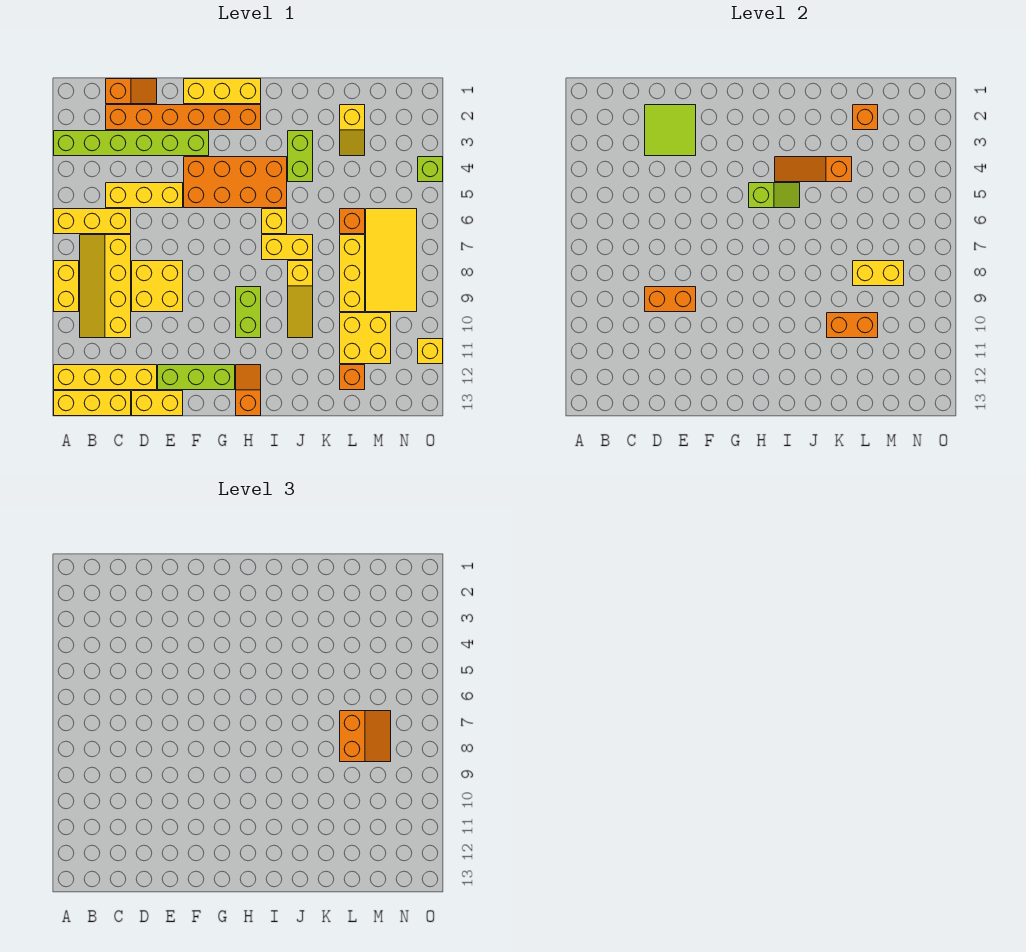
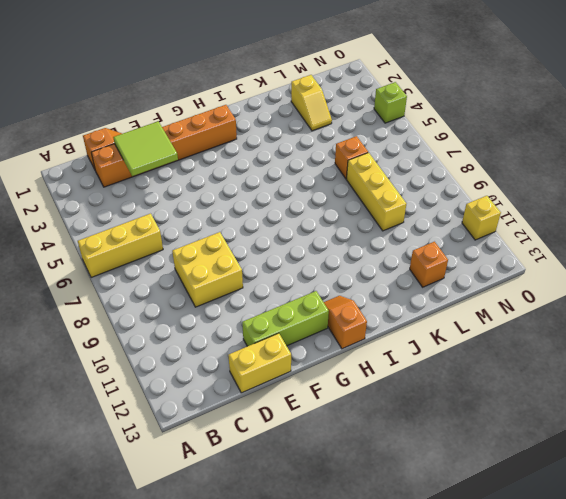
none -> lime brick A3:F3 level 1
none -> yellow brick A8:A9 level 1
none -> yellow brick A12:D12 level 1
none -> yellow brick A13:C13 level 1

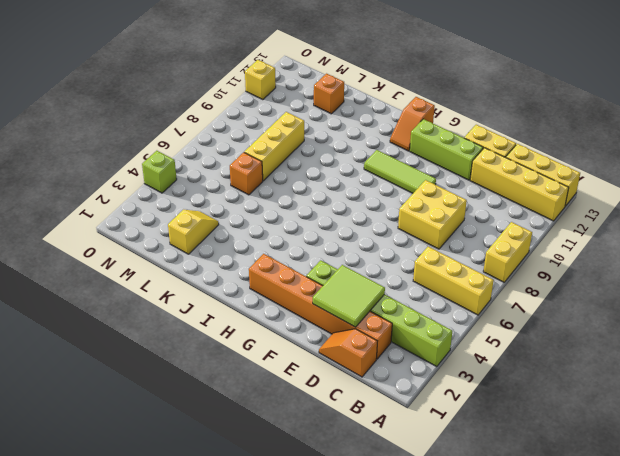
lime tile F10:H10 level 1 -> lime brick H9:H10 level 1
none -> yellow slope B7:C10 level 1 top C
none -> yellow brick C5:E5 level 1
none -> yellow brick F1:H1 level 1
none -> orange brick F4:I5 level 1

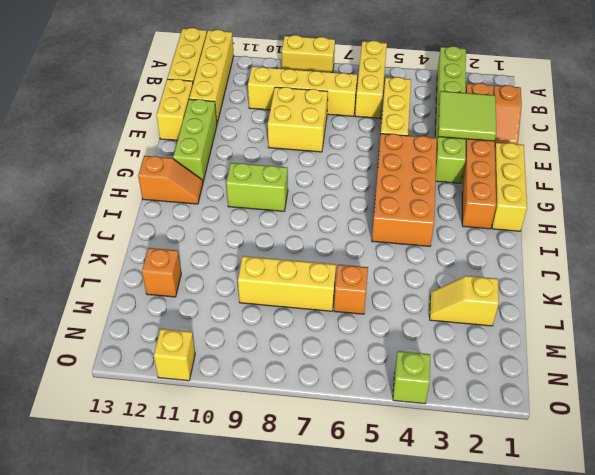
none -> yellow brick I6 level 1
none -> yellow brick I7:J7 level 1
none -> lime brick J3:J4 level 1
none -> yellow slope J8:J10 level 1 top 8

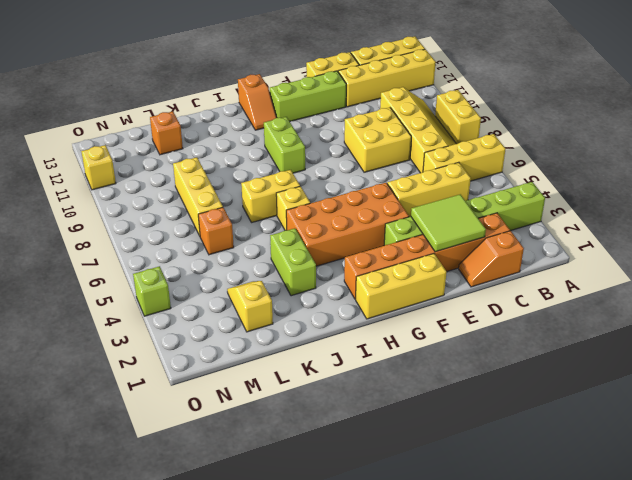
none -> yellow slope J8:J10 level 1 top 8
none -> yellow brick L10:M11 level 1
none -> yellow tile M6:N9 level 1
none -> orange brick D9:E9 level 2

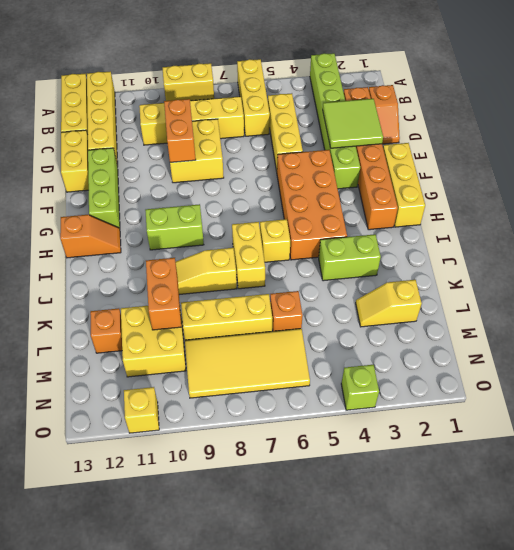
none -> lime slope H5:I5 level 2 top H
none -> orange slope I4:K4 level 2 top K
none -> orange brick L2 level 2
none -> yellow brick L8:M8 level 2

